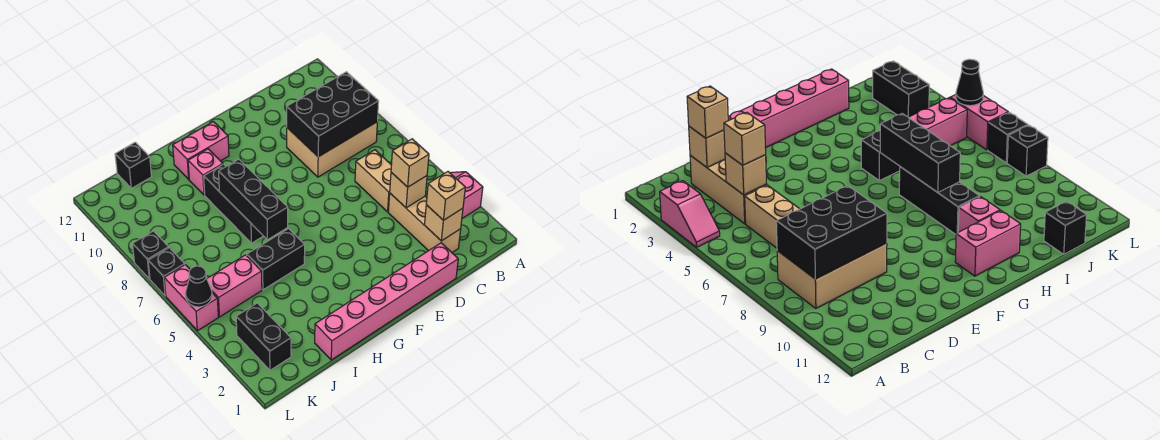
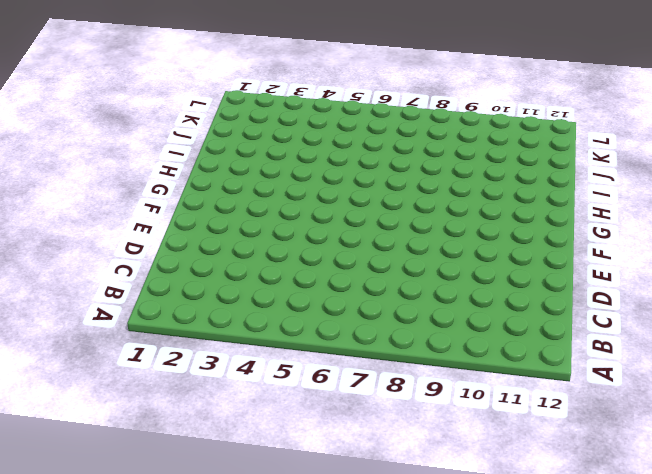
none -> pink slope A3:A4 level 1 top 3
none -> tan brick B8:D9 level 1
none -> tan brick C2:C4 level 1

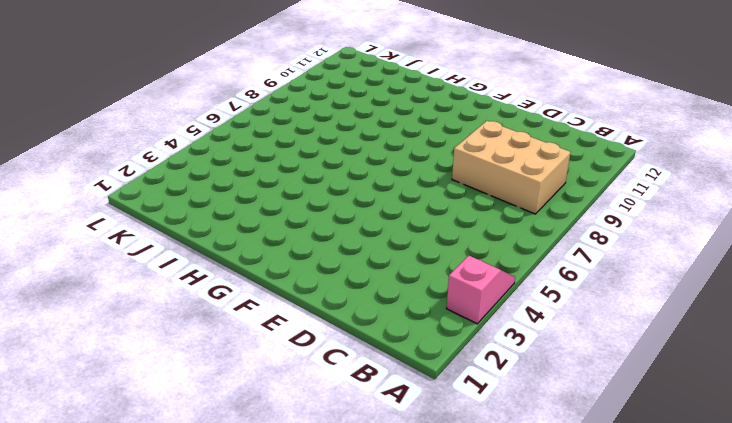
none -> tan brick C2:C4 level 1
none -> tan brick C5:C6 level 1
none -> pink brick D1:I1 level 1

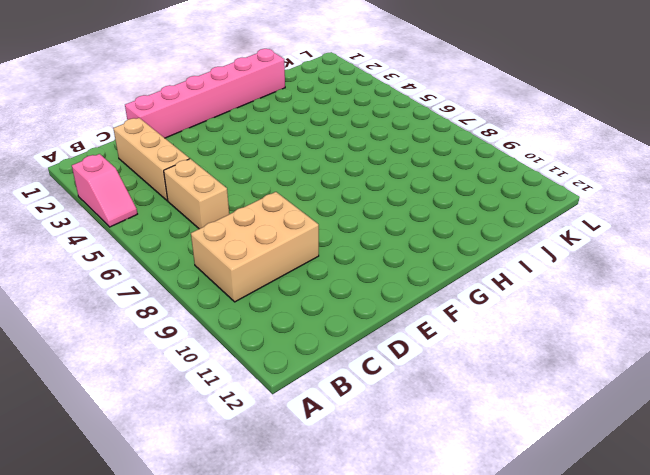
none -> pink brick G11:H11 level 1
none -> black brick H5:I5 level 1
none -> black brick H7:H9 level 1

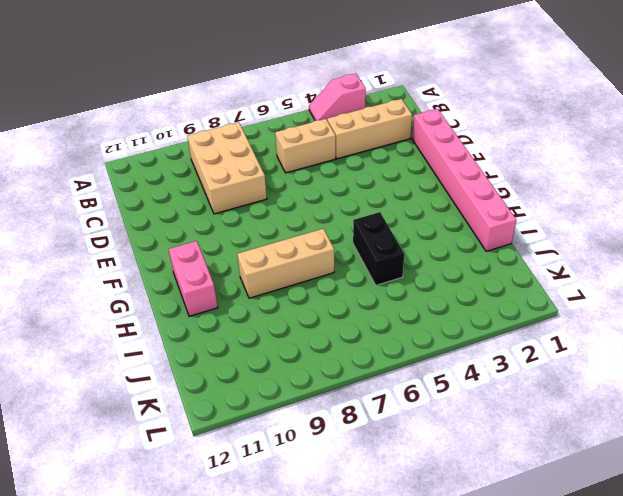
tan brick H7:H9 level 1 -> black brick H7:H9 level 1
none -> pink brick H10 level 1
none -> pink brick J5:K5 level 1
none -> black brick J12 level 1

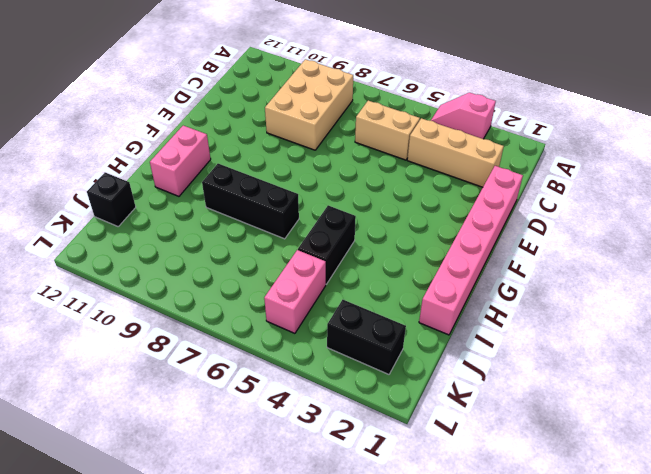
none -> pink brick H10 level 1
none -> pink brick L5:L6 level 1
none -> black brick L7 level 1

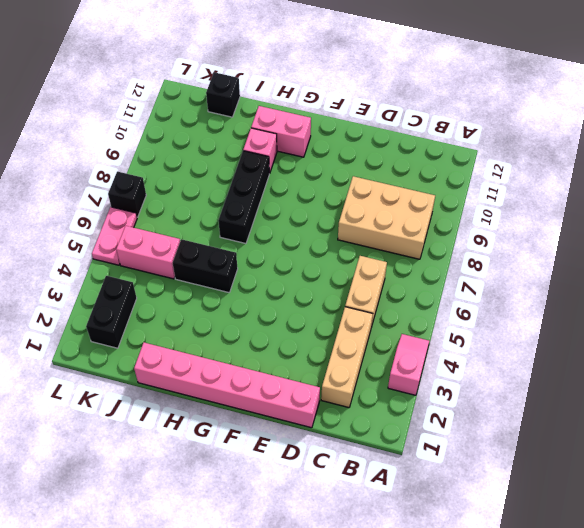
pink plate L5:L6 level 1 -> pink brick L5:L6 level 1
none -> black brick L8 level 1
none -> black brick B8:D9 level 2
none -> tan brick C2 level 2

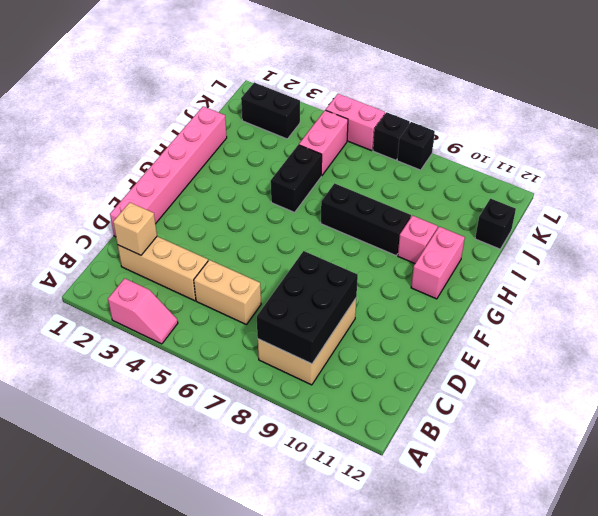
none -> tan brick C4 level 2
none -> black brick H6:H8 level 2
none -> black cone L5 level 2

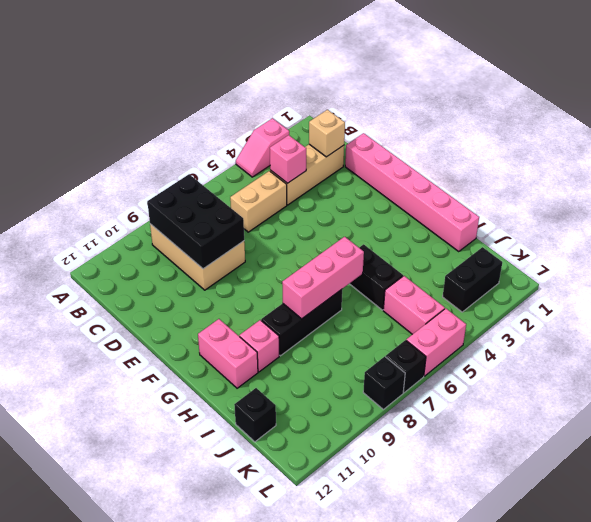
pink brick C4 level 2 -> tan brick C4 level 2
pink brick H6:H8 level 2 -> black brick H6:H8 level 2
none -> black cone L5 level 2
none -> tan brick C2 level 3
none -> tan brick C4 level 3

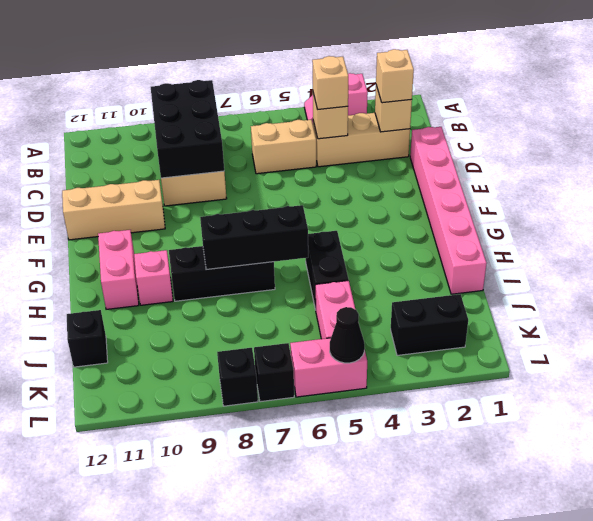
tan brick E10:E12 level 1 -> none

